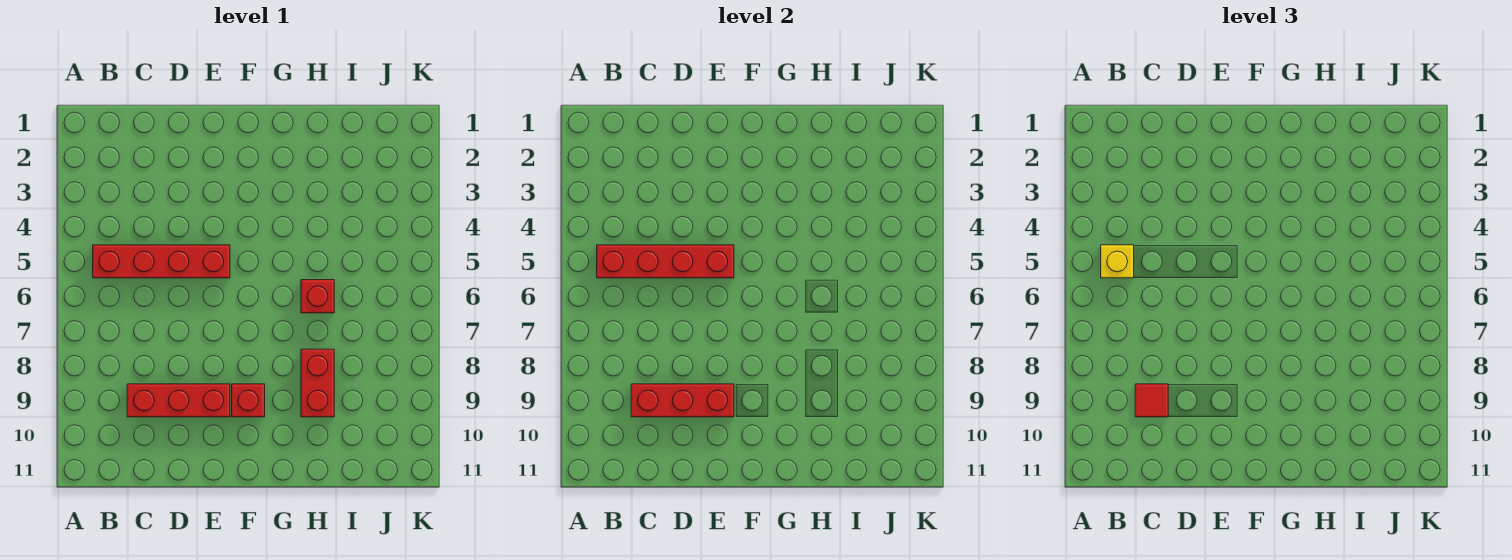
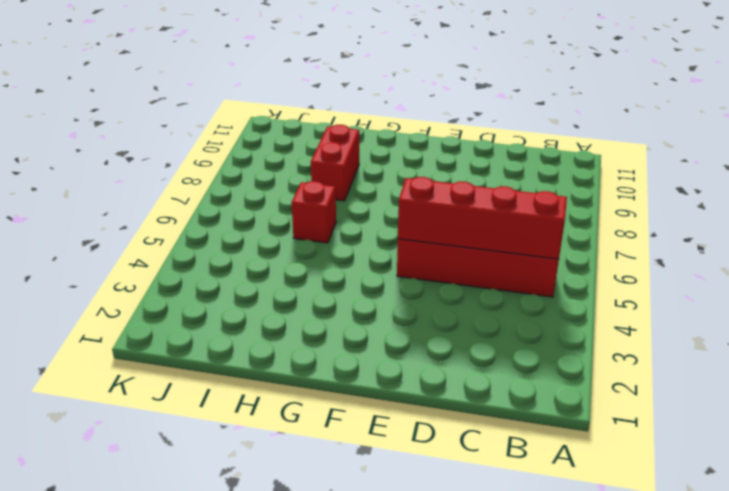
none -> red brick C9:E9 level 1
none -> red brick F9 level 1

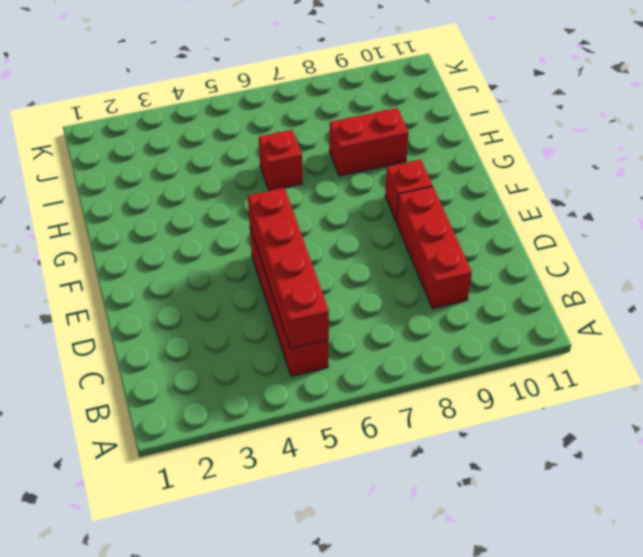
none -> red brick C9:E9 level 2
none -> yellow brick B5 level 3

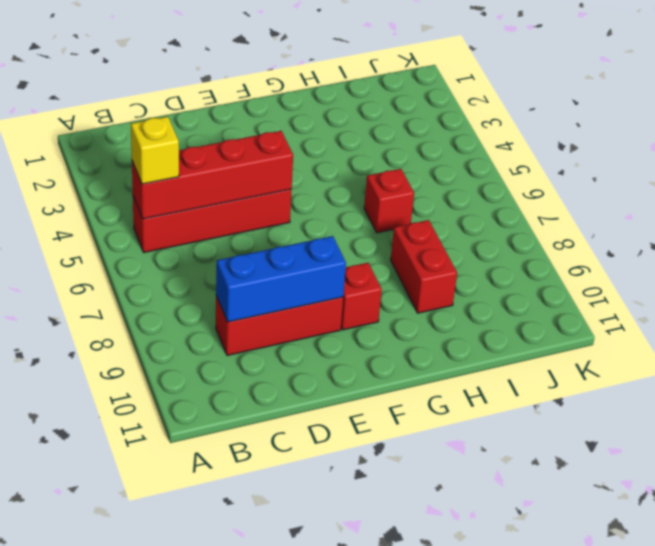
blue brick C9:E9 level 2 -> red brick C9:E9 level 2
none -> red tile C9 level 3

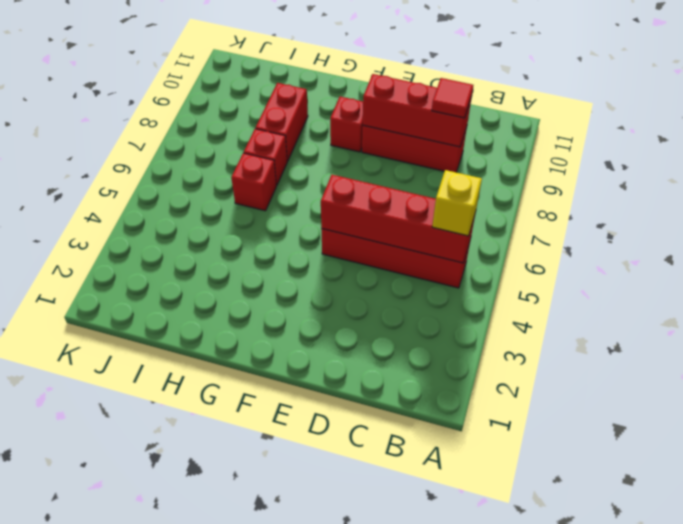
red brick H7 level 1 -> none

